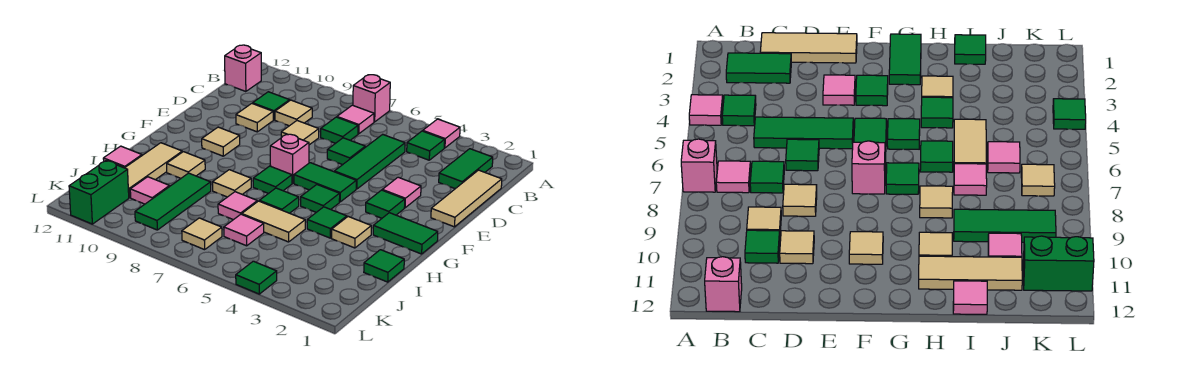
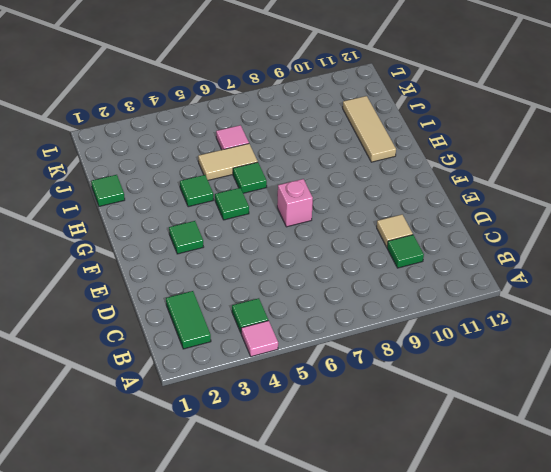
none -> pink brick A7 level 1
none -> pink tile B7 level 1
none -> pink brick B12 level 1
none -> tan tile C1:E1 level 1

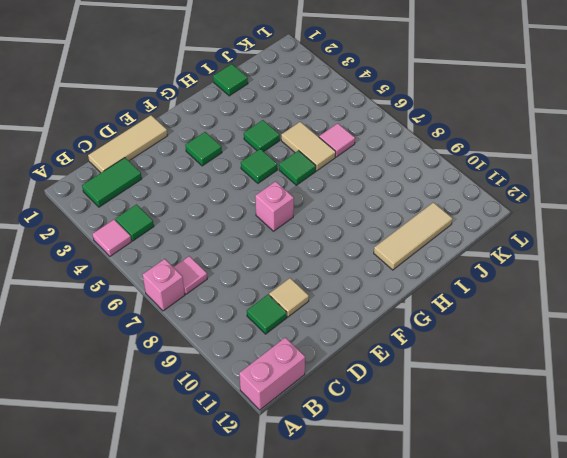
pink brick A12:B12 level 1 -> pink brick B12 level 1
none -> green tile C5:E5 level 1
none -> green tile C7 level 1
none -> tan tile C9 level 1
none -> green tile D6 level 1

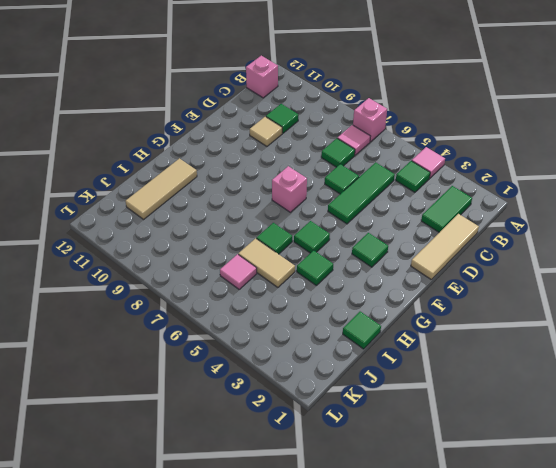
none -> tan tile C9 level 1
none -> tan tile D8 level 1
none -> pink tile E3 level 1
none -> green tile F5:F6 level 1

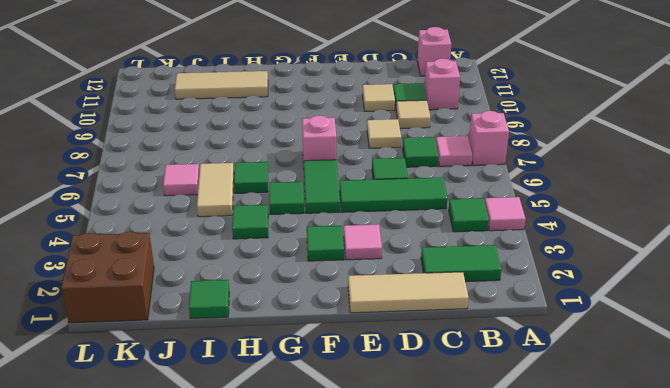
pink brick B10 level 1 -> none
brown brick K1:L2 level 1 -> none
none -> tan tile F10 level 1
none -> green tile G1:G2 level 1
none -> green tile G7 level 1
none -> tan tile H3 level 1

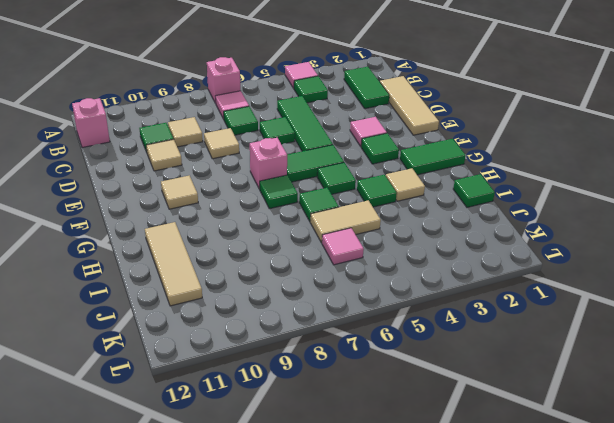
none -> tan tile H8 level 1
none -> tan tile H10 level 1
none -> pink tile I7 level 1
none -> green tile I9:K9 level 1

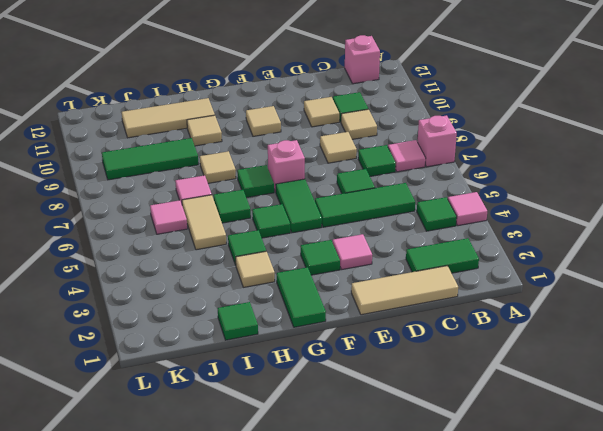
none -> pink tile I12 level 1
none -> pink tile J10 level 1
none -> tan tile K7 level 1
none -> green brick K11:L11 level 1

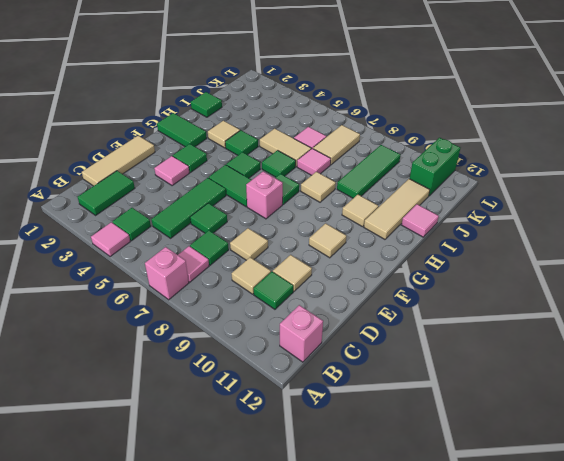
tan tile J7:K7 level 1 -> tan tile K7 level 1
none -> pink tile J10 level 1
none -> green tile L4 level 1

